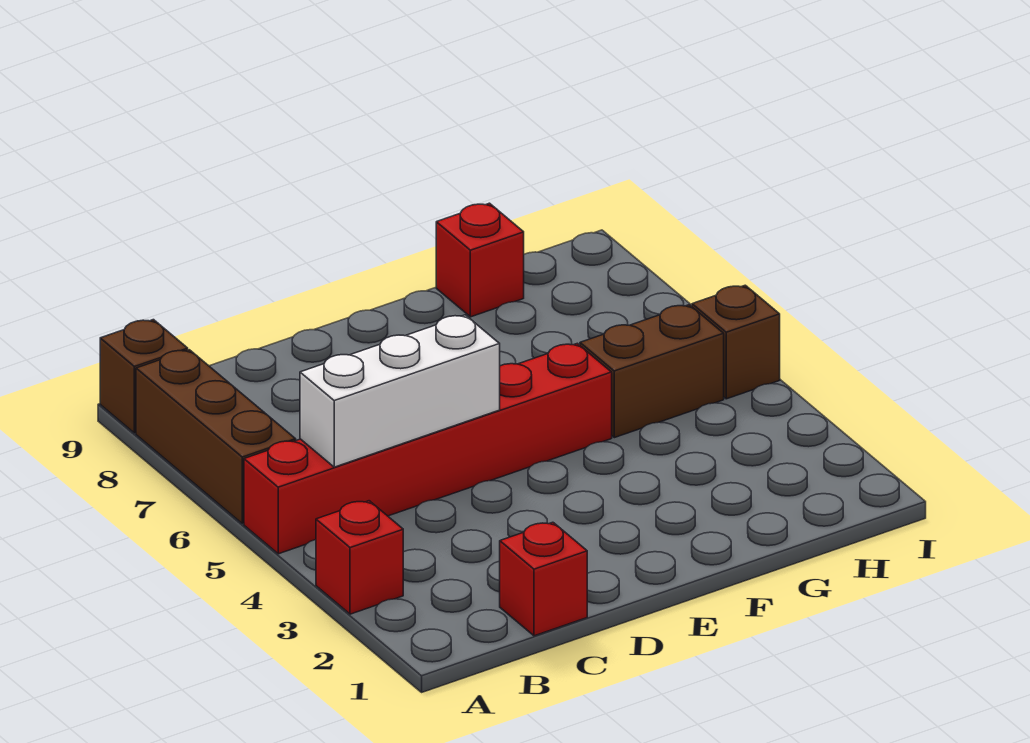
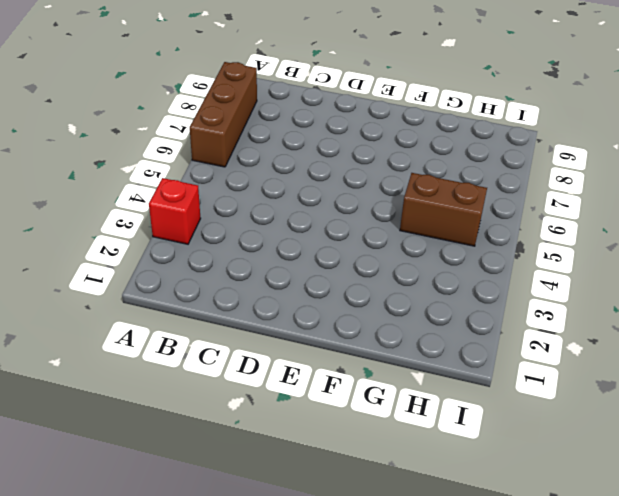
none -> red brick A5:F5 level 1
none -> brown brick A9 level 1

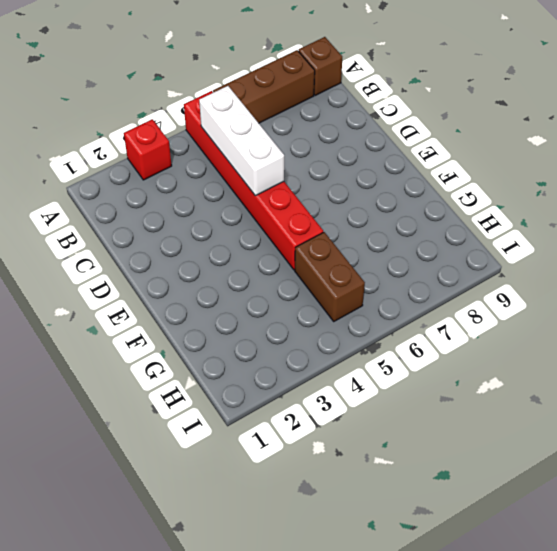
none -> red brick C1 level 1
none -> red brick G9 level 1

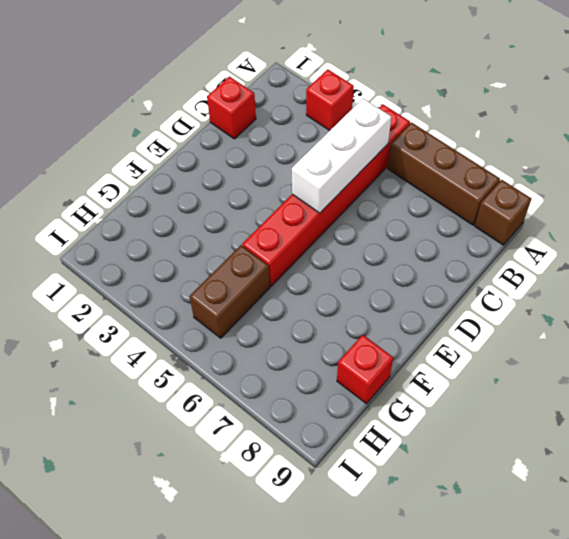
none -> brown brick I5 level 1

